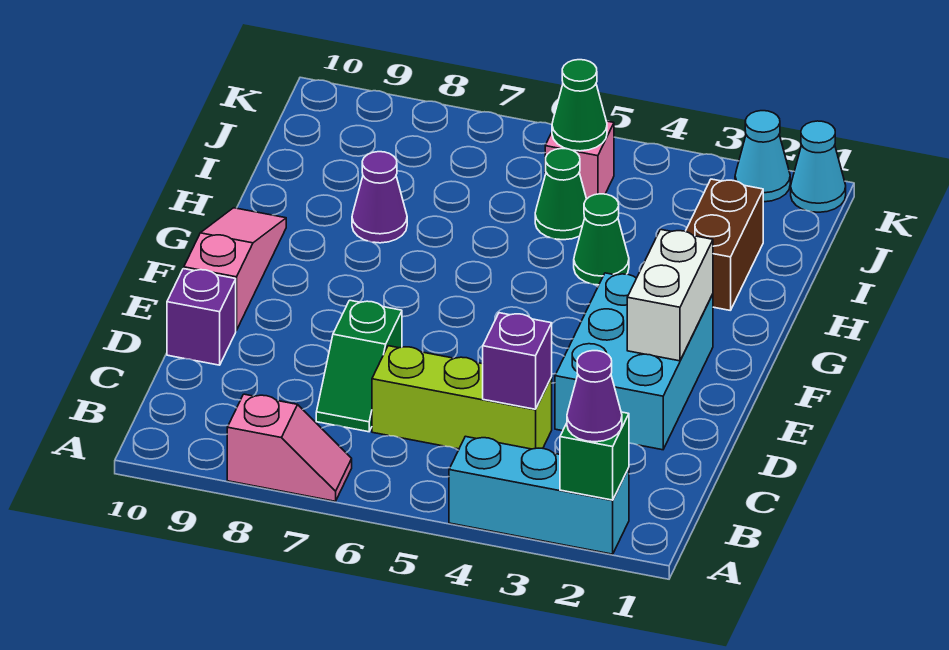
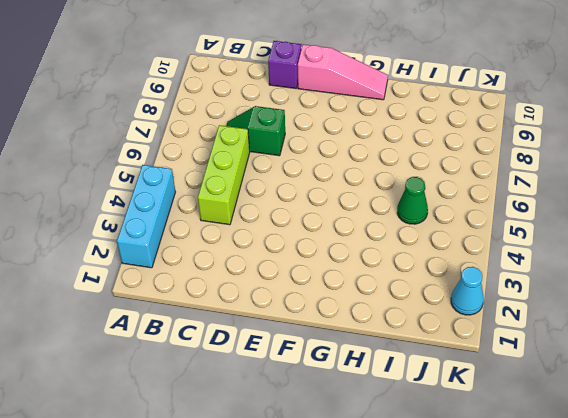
none -> pink slope A7:A8 level 1 top 8
none -> cyan brick D2:F3 level 1
none -> brown brick H2:I2 level 1

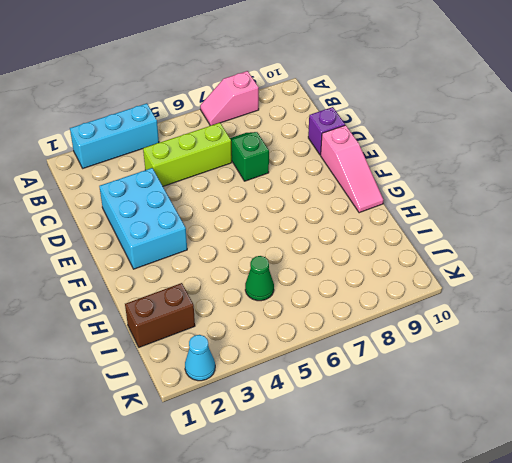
brown brick I1:I2 level 1 -> brown brick H2:I2 level 1
none -> green cone H4 level 1
none -> purple cone H8 level 1
none -> pink brick J5 level 1

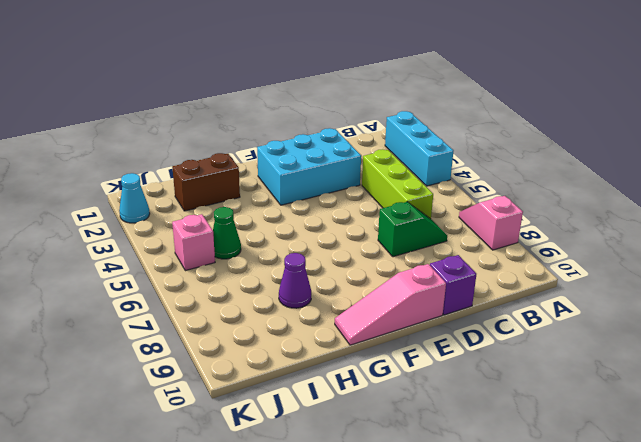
none -> green cone H4 level 1
none -> cyan cone K1 level 1
none -> green brick A2 level 2

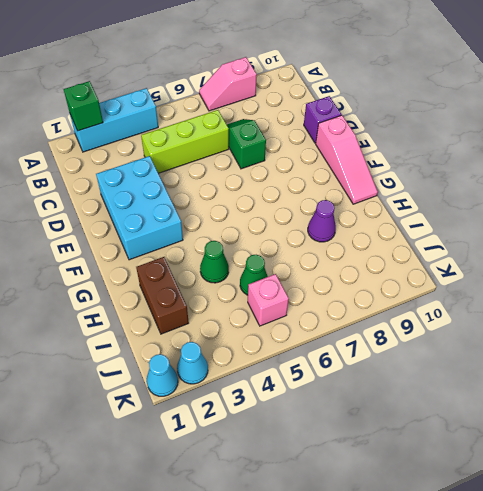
none -> purple brick C4 level 2
none -> white brick E2:F2 level 2
none -> green cone J5 level 2

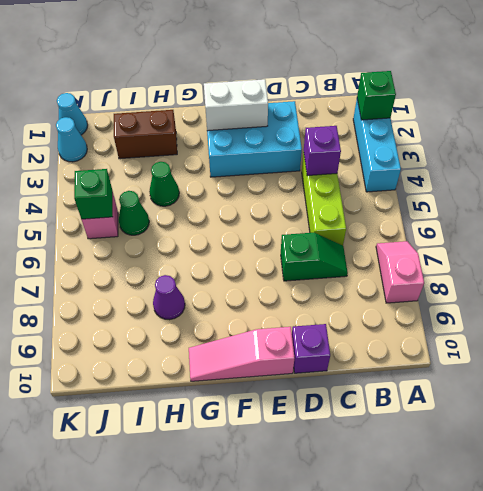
green brick J5 level 2 -> green cone J5 level 2
none -> purple cone A2 level 3

